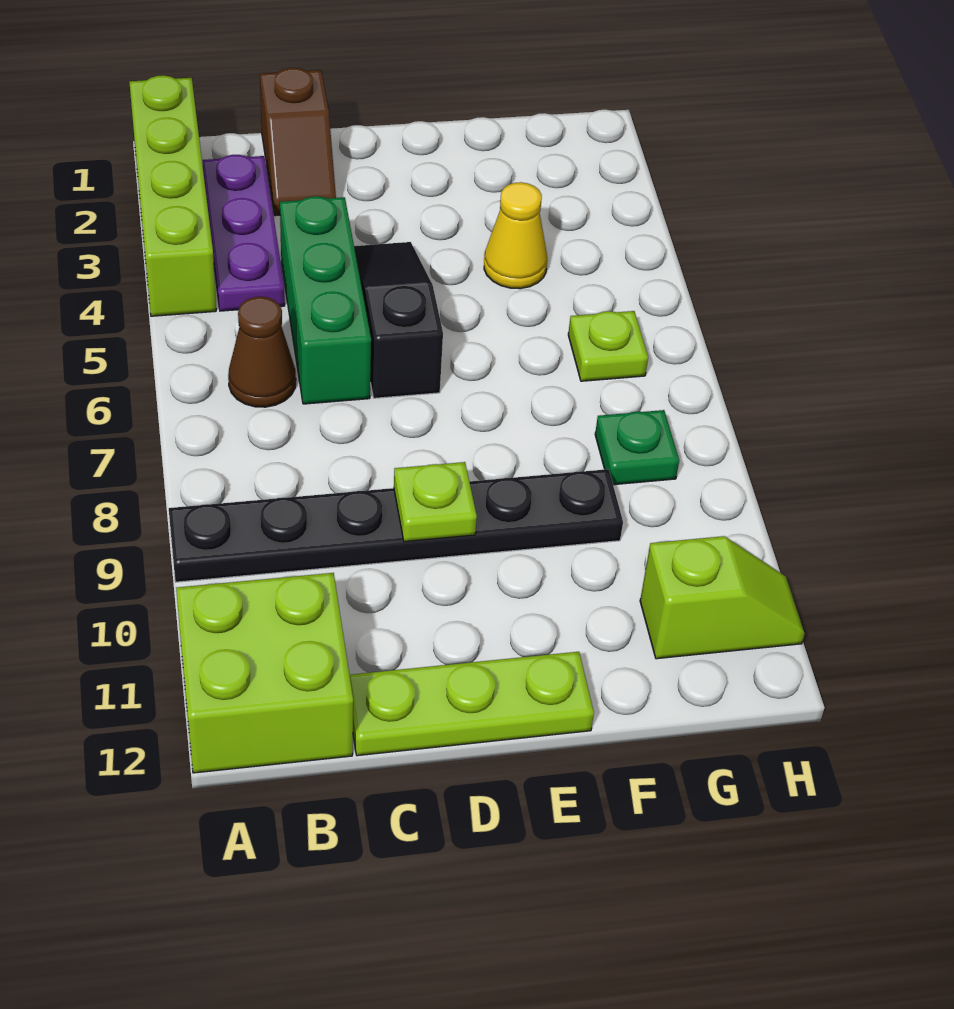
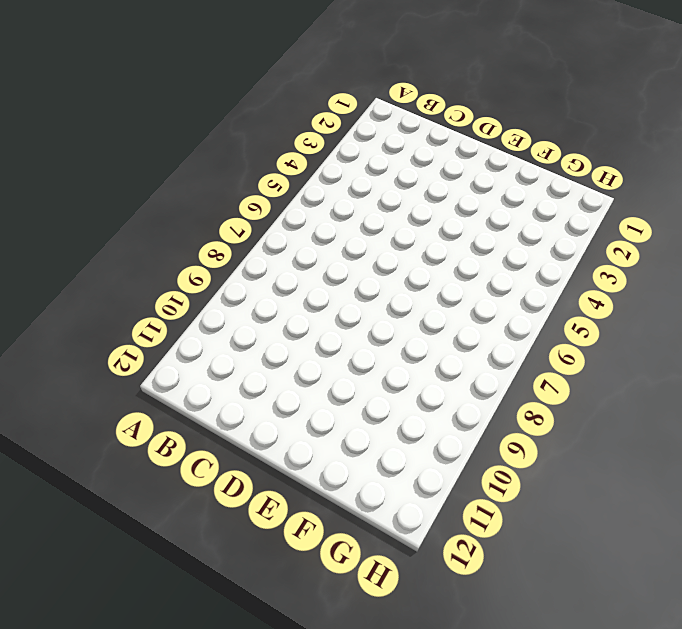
none -> lime brick A1:A4 level 1
none -> black plate A9:F9 level 1
none -> lime brick A11:B12 level 1

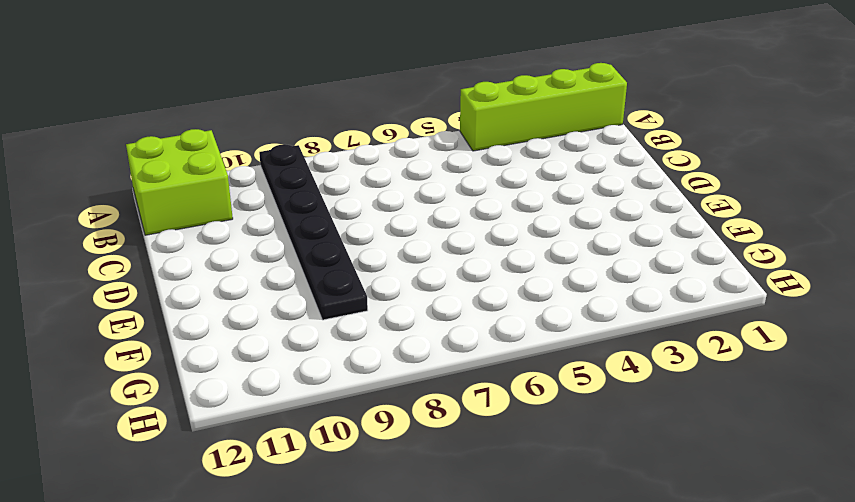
none -> purple plate B2:B4 level 1
none -> brown cone B6 level 1
none -> brown slope C1:C2 level 1 top 1

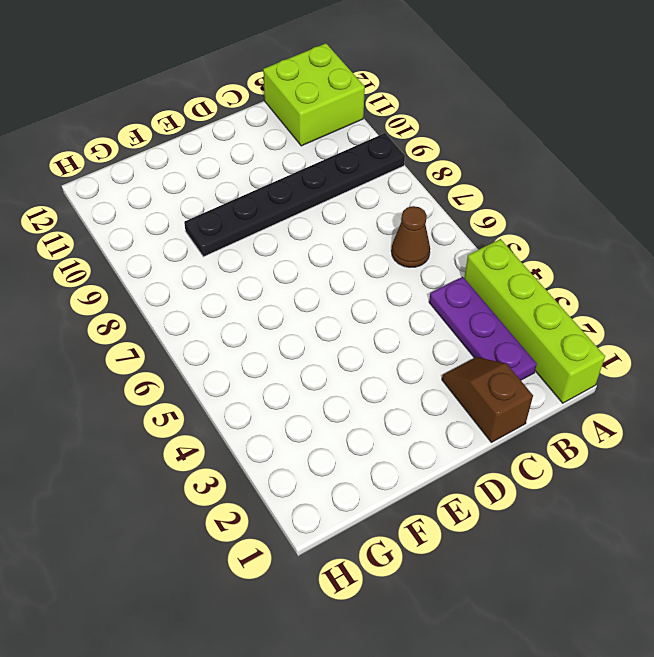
none -> green brick C4:C6 level 1
none -> lime plate C12:E12 level 1
none -> black slope D4:D6 level 1 top 6

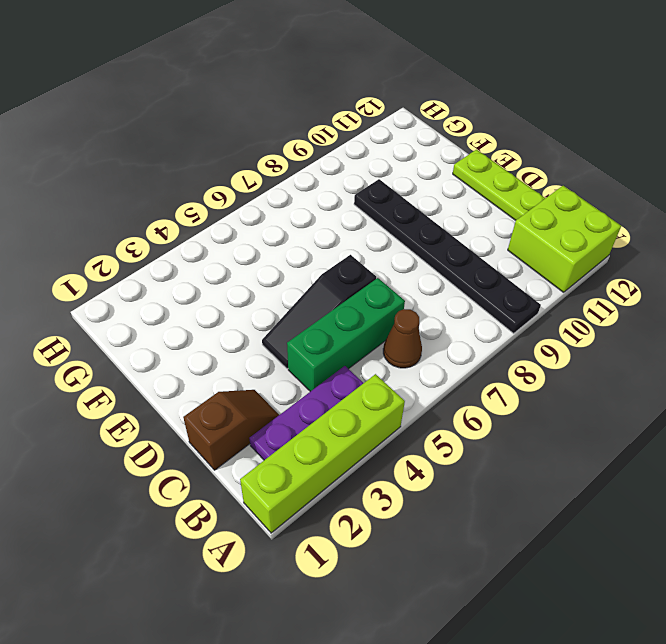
none -> yellow cone F4 level 1
none -> lime plate G6 level 1
none -> green plate G8 level 1

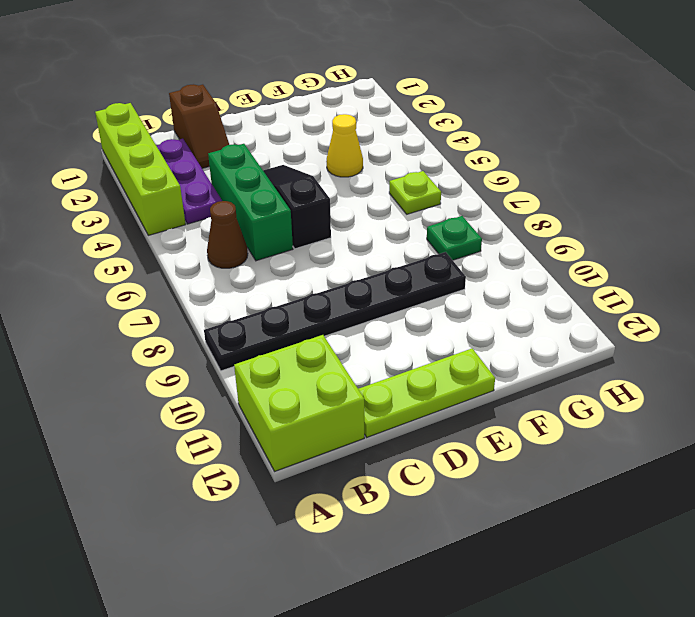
none -> lime slope G11:H11 level 1 top G
none -> lime plate D9 level 2

